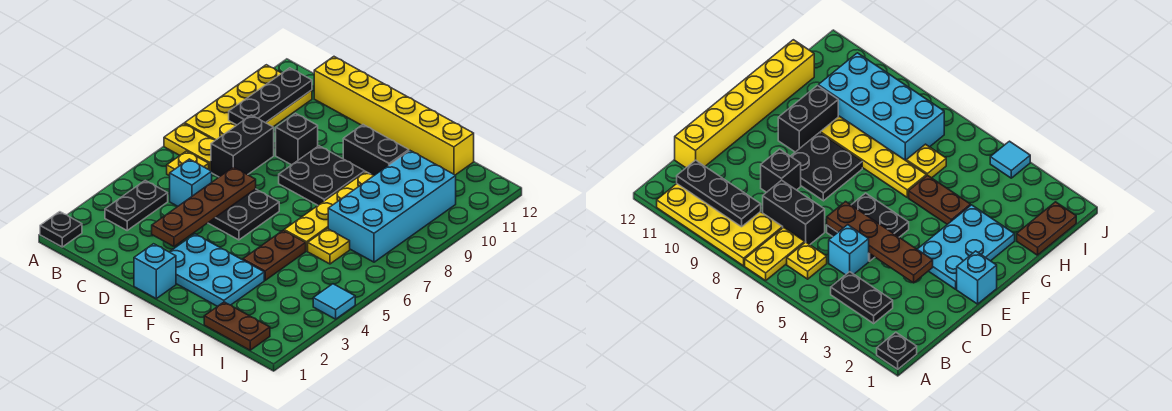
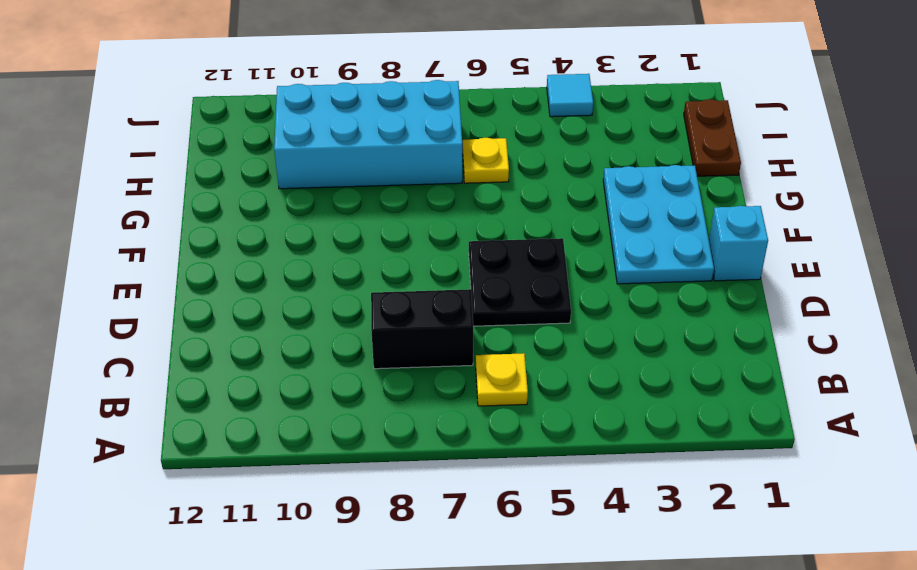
none -> black plate A1 level 1
none -> yellow plate A7:B7 level 1
none -> yellow plate A8:B11 level 1

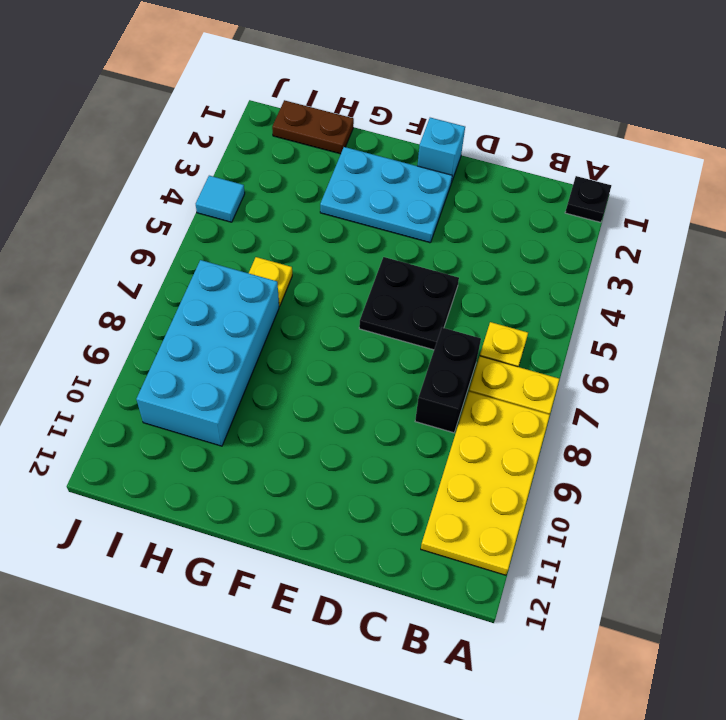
none -> black plate B3:B4 level 1
none -> cyan brick C5 level 1
none -> yellow brick C12:H12 level 1

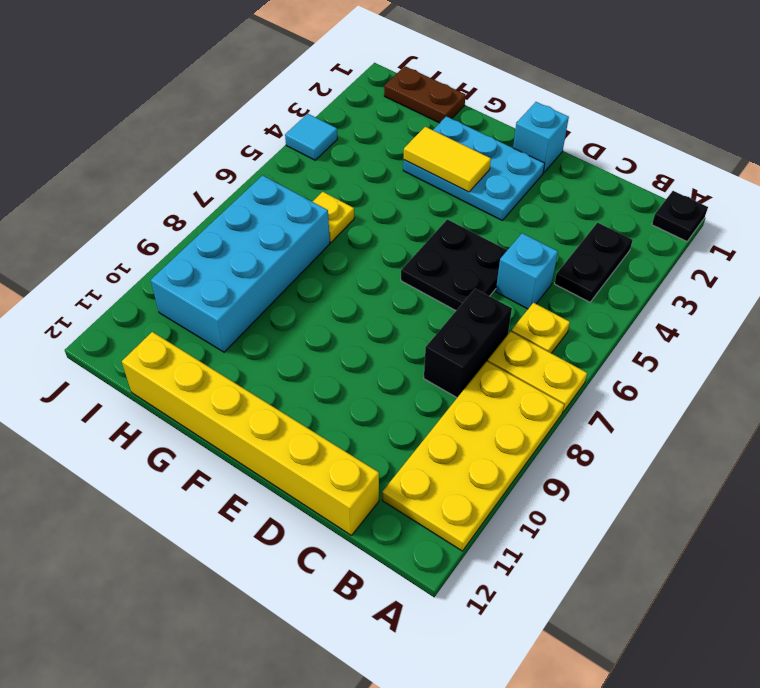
yellow tile F3:G3 level 2 -> none
none -> black brick D9 level 1
none -> black plate E8:F9 level 1
none -> black brick F10:G10 level 1

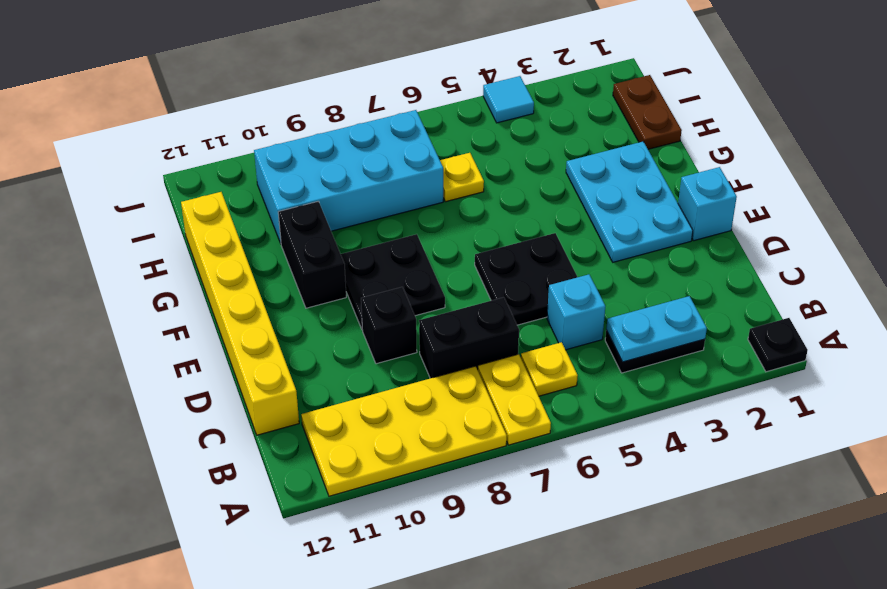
cyan plate B3:B4 level 2 -> none
none -> brown plate G4:G5 level 1
none -> yellow plate G6:G9 level 1
none -> black plate B9:B11 level 2

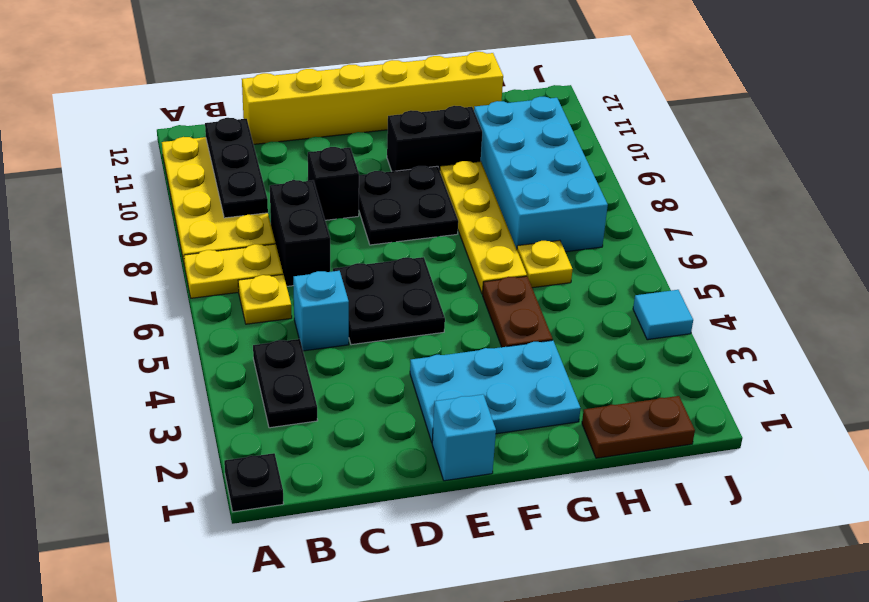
none -> brown plate D3:D6 level 2

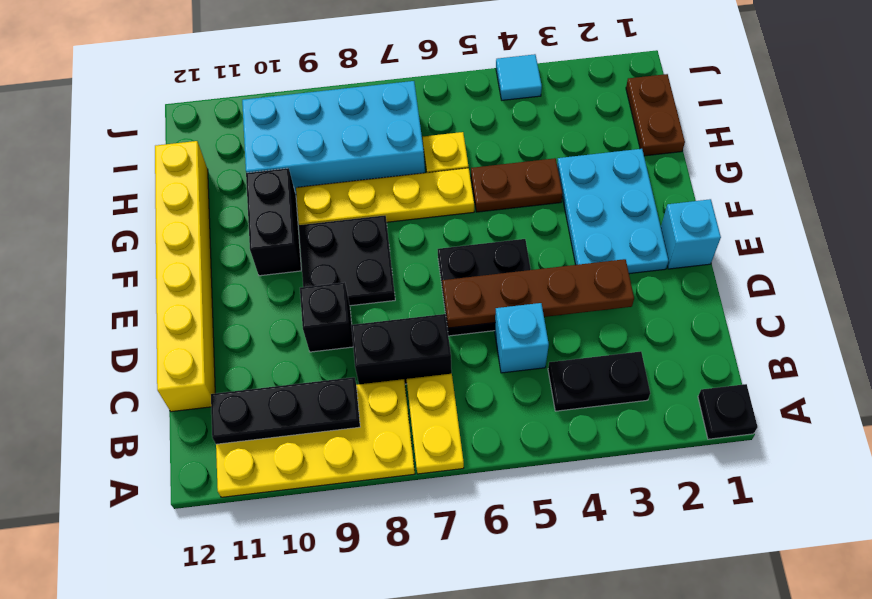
none -> yellow plate B6 level 1

